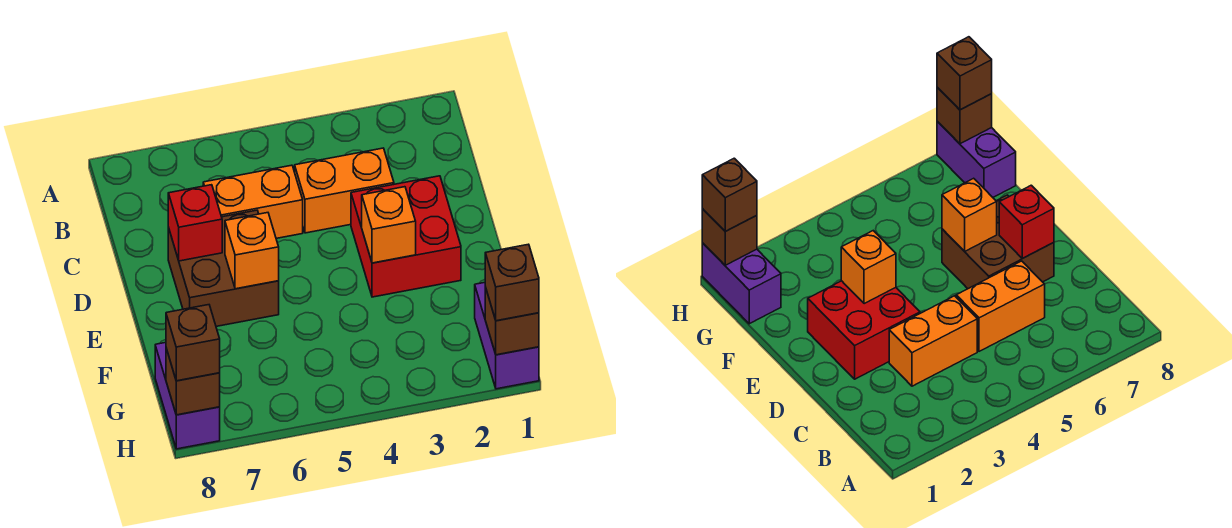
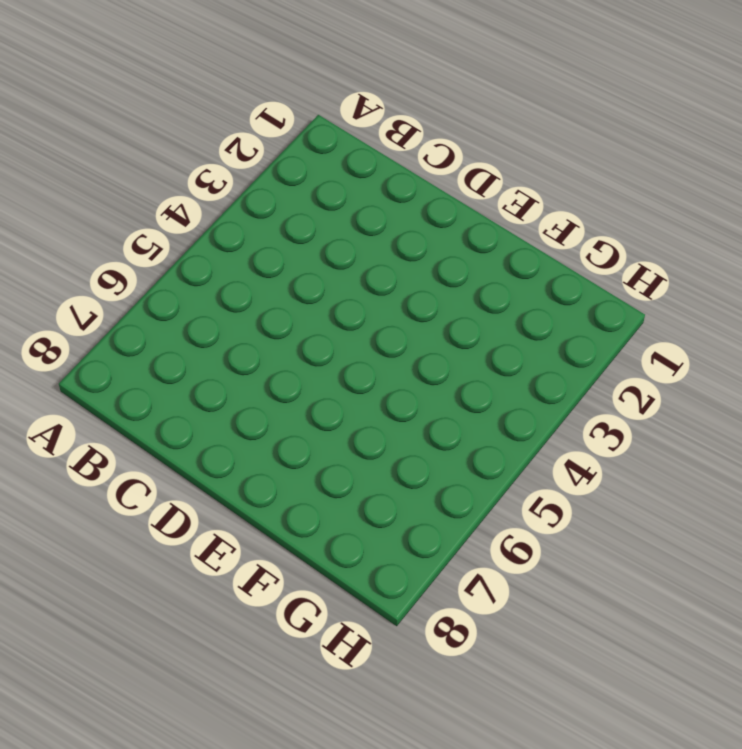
none -> orange brick C3:C4 level 1
none -> orange brick C5:C6 level 1
none -> red brick D2:E3 level 1

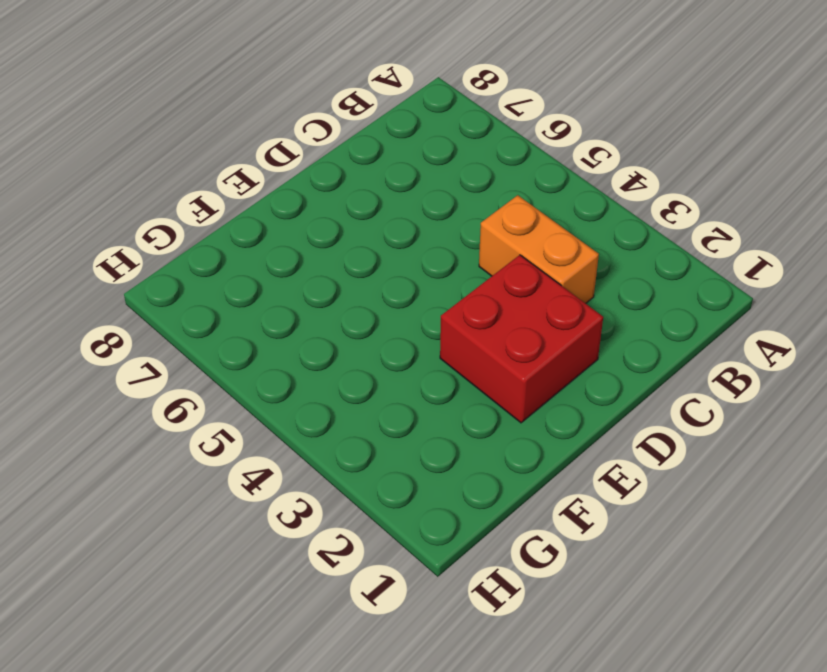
none -> orange brick C5:C6 level 1
none -> brown brick D6:E7 level 1
none -> purple brick G1:H1 level 1

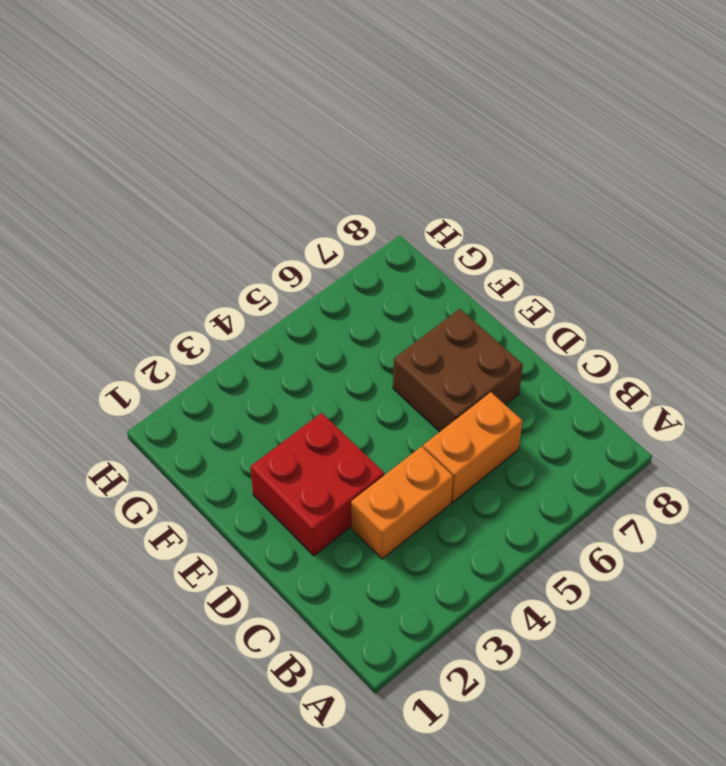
none -> purple brick G1:H1 level 1
none -> purple brick G8:H8 level 1
none -> red brick D7 level 2

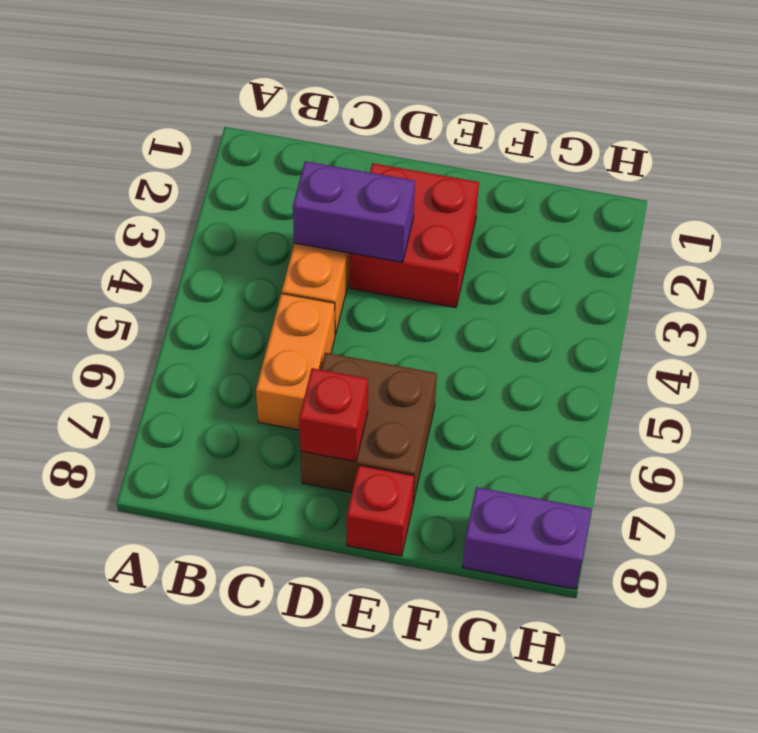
purple brick C3:D3 level 2 -> purple brick G1:H1 level 1
red brick E8 level 1 -> none
none -> orange brick E3 level 2
none -> orange brick E6 level 2
none -> brown brick H1 level 2

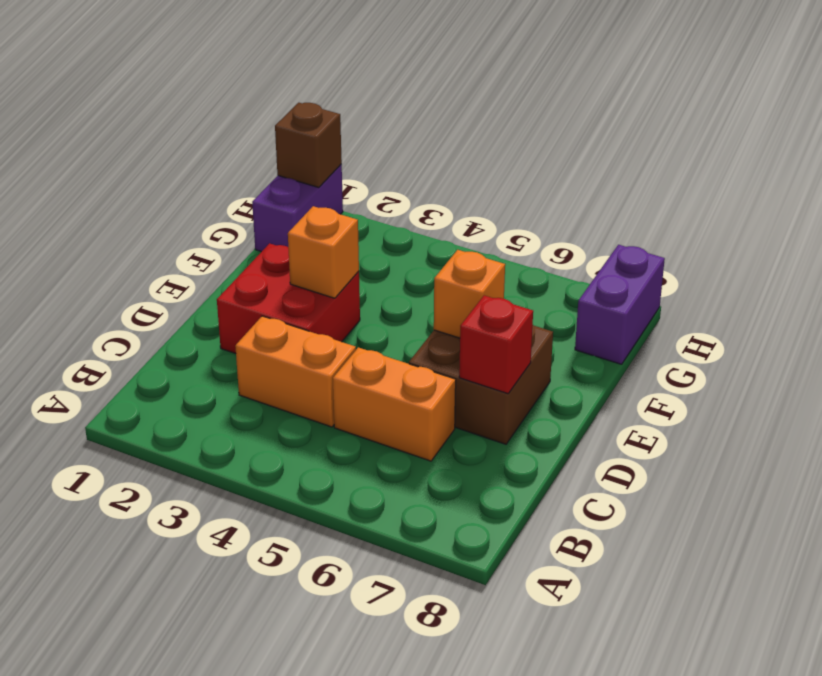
none -> brown brick H8 level 2
none -> brown brick H1 level 3
none -> brown brick H8 level 3

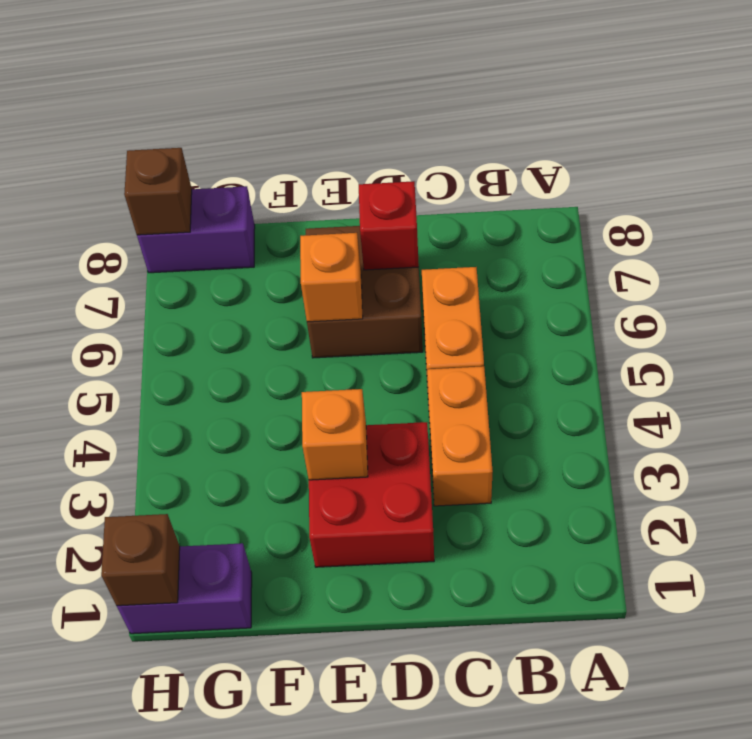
none -> brown brick H1 level 3
none -> brown brick H8 level 3

